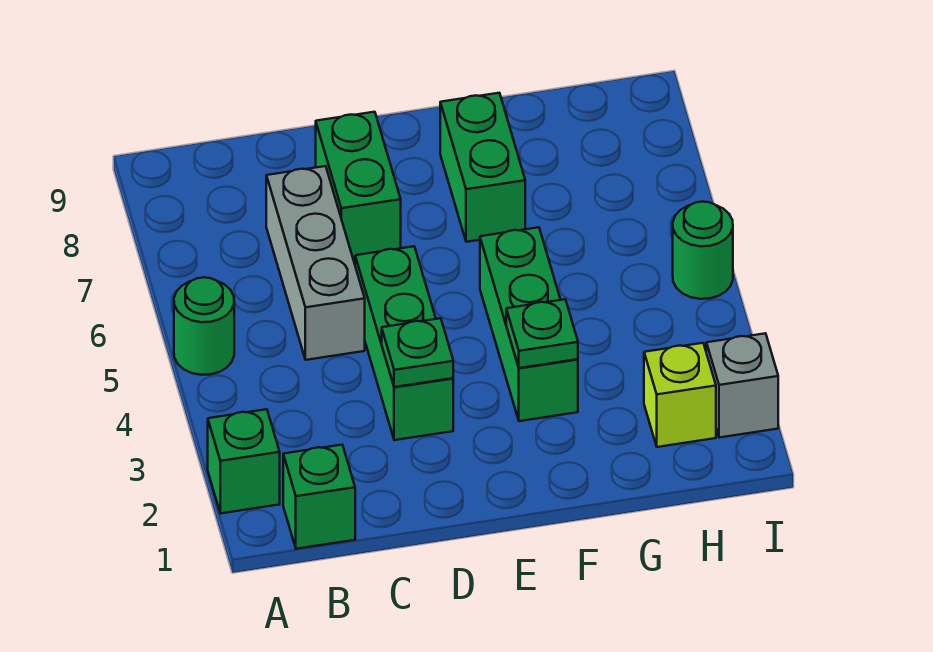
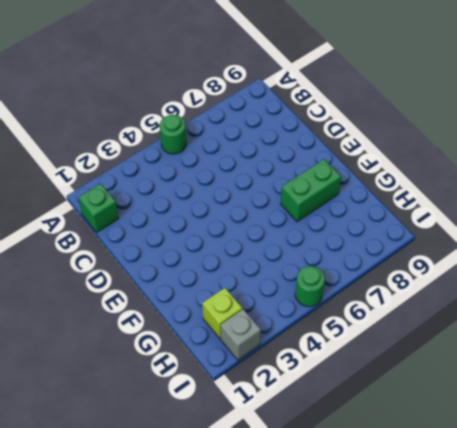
none -> green brick A2 level 1
none -> grey brick C5:C7 level 1
none -> green brick D3:D5 level 1

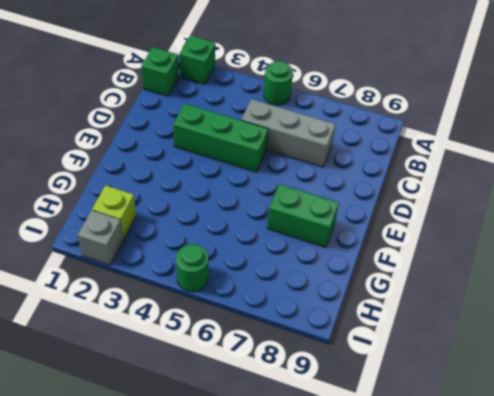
none -> green brick D7:D8 level 1
none -> green brick F3:F5 level 1
none -> green plate D3 level 2

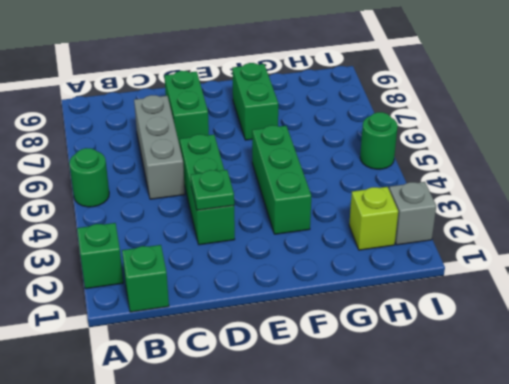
none -> green plate F3 level 2

